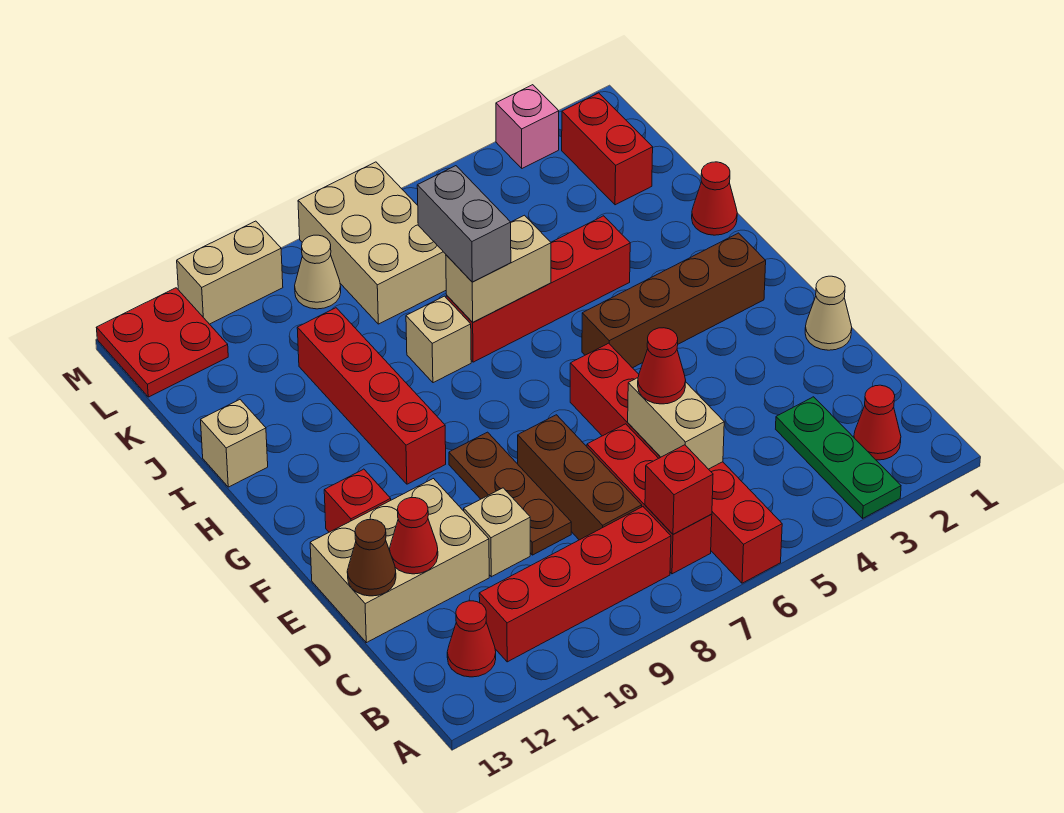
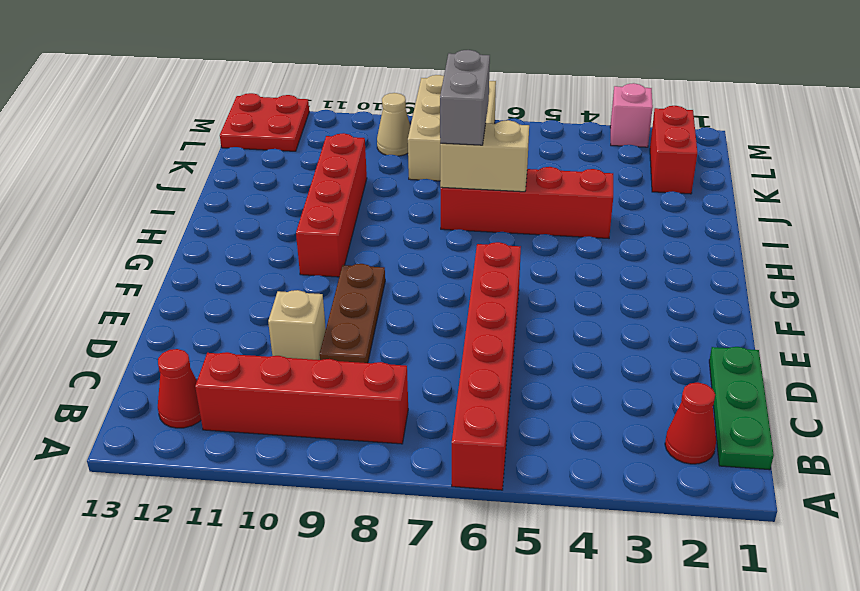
green plate B1:D1 level 1 -> green plate A3:C3 level 1
none -> red brick B7:D7 level 1
none -> brown brick C8:E8 level 1
none -> tan brick D11:E13 level 1
none -> tan cone E1 level 1

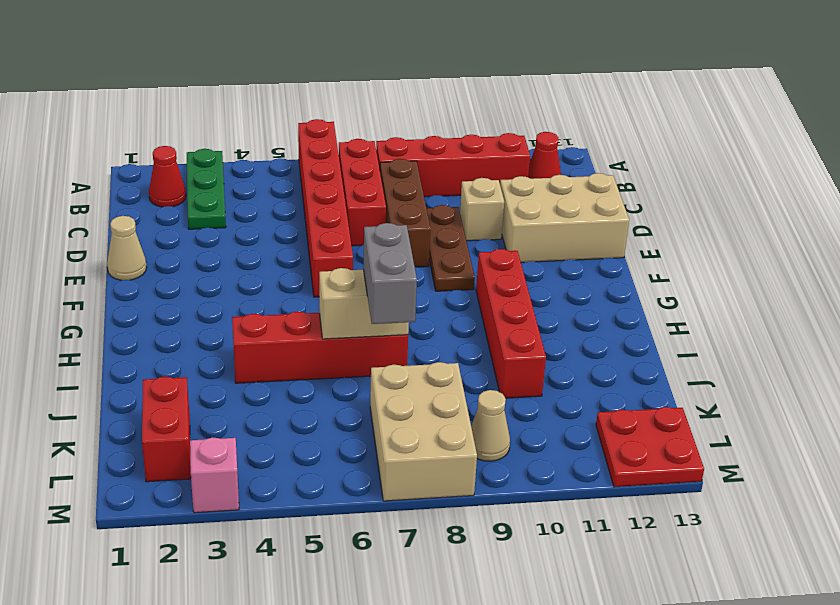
none -> red brick F12 level 1
none -> brown brick G2:G5 level 1
none -> red cone I1 level 1
none -> tan brick I8 level 1

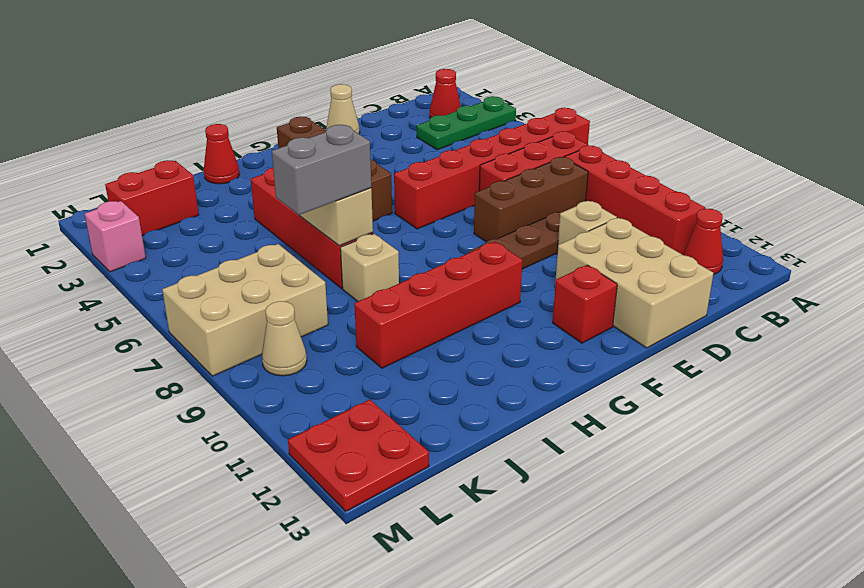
none -> tan brick I13 level 1
none -> tan brick M10:M11 level 1
none -> red brick B7 level 2
none -> tan brick C6:D6 level 2

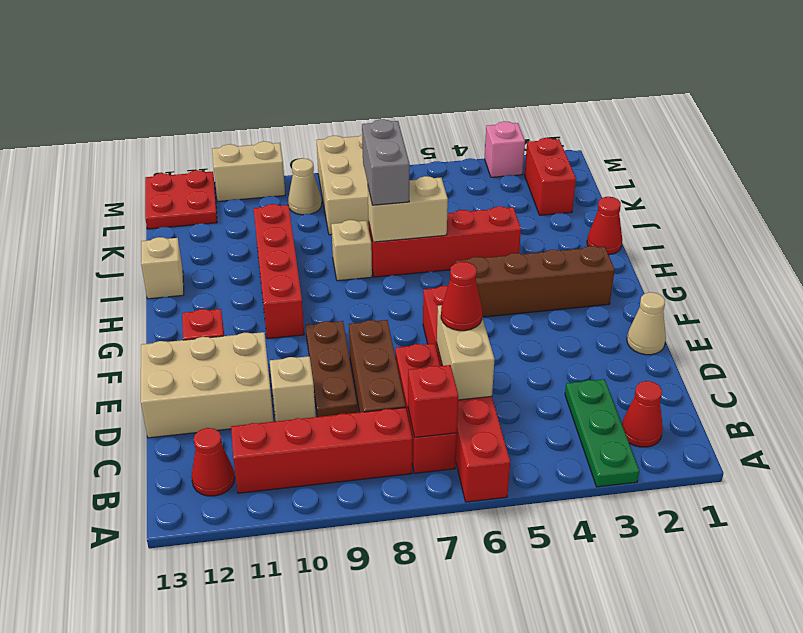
none -> red cone D12 level 2
none -> brown cone D13 level 2

